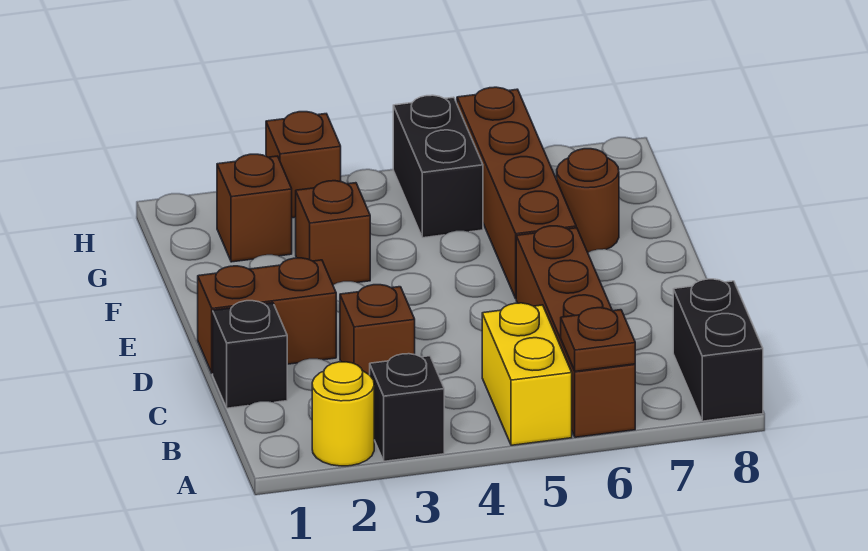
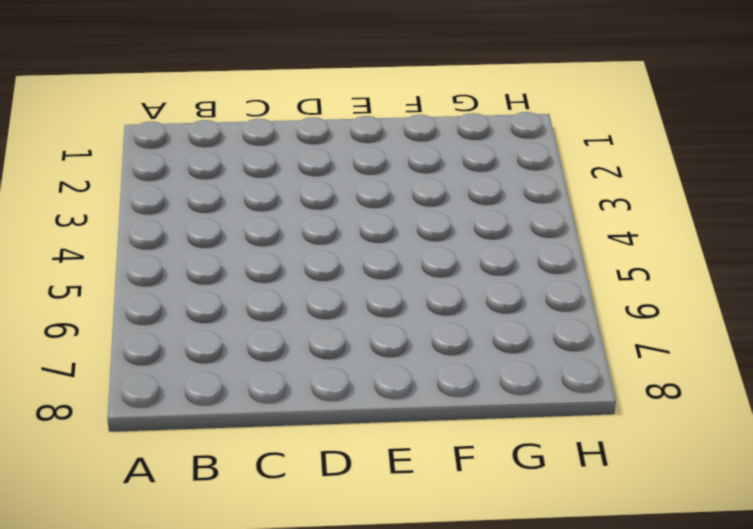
none -> yellow round brick A2 level 1
none -> black brick A3 level 1
none -> yellow brick A5:B5 level 1

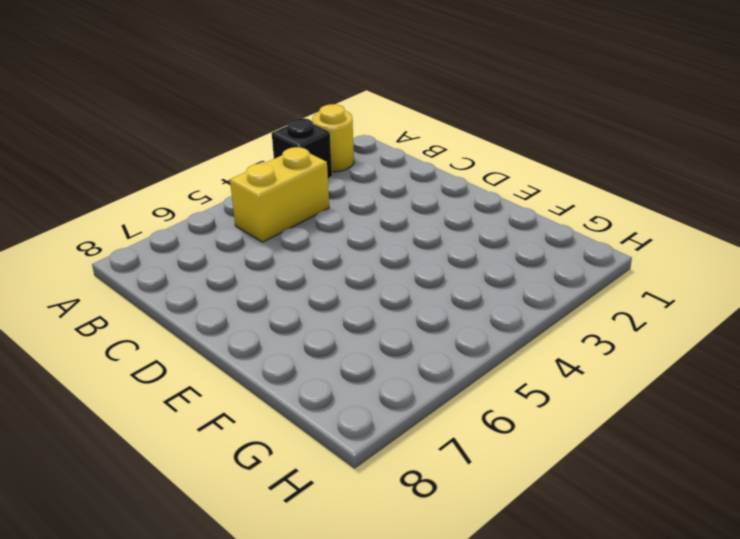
yellow brick B4:B5 level 1 -> yellow brick A5:B5 level 1
none -> brown brick A6:D6 level 1
none -> black brick A8:B8 level 1
none -> black brick C1 level 1

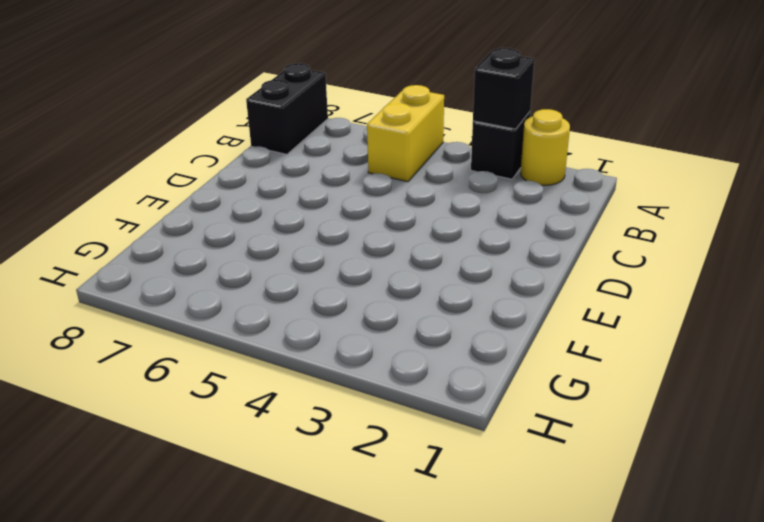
black brick A3 level 2 -> black brick C1 level 1
none -> brown brick A6:D6 level 1
none -> brown brick C3 level 1
none -> brown brick D1:D2 level 1

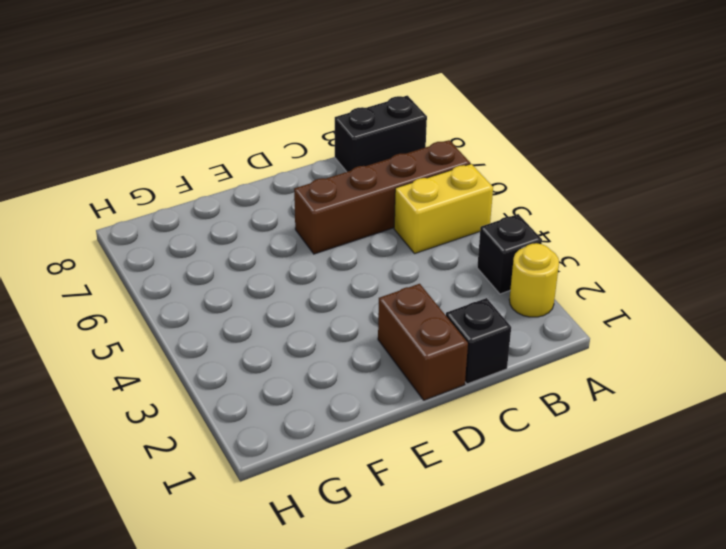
none -> brown brick C3 level 1
none -> brown brick E6:H6 level 1
none -> brown brick F3 level 1

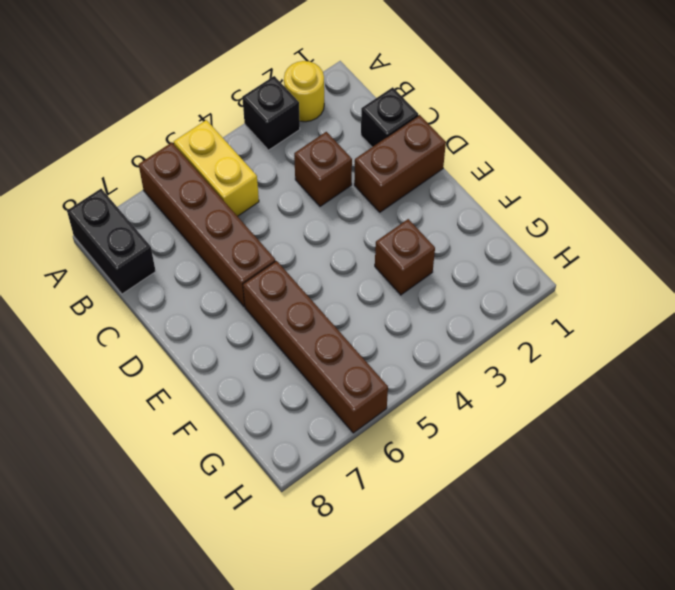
none -> brown round brick F7 level 1
none -> brown brick G2 level 1
none -> black brick G5:H5 level 1

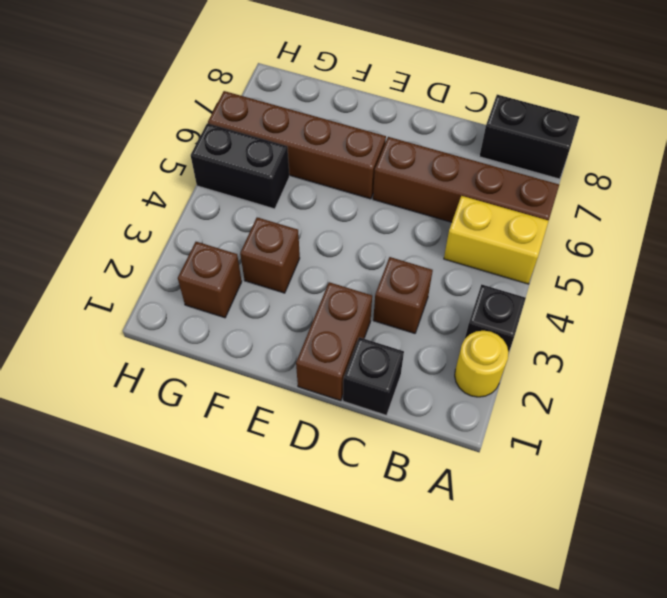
none -> brown round brick F7 level 1
none -> brown brick H3 level 1
none -> brown plate A6 level 2

